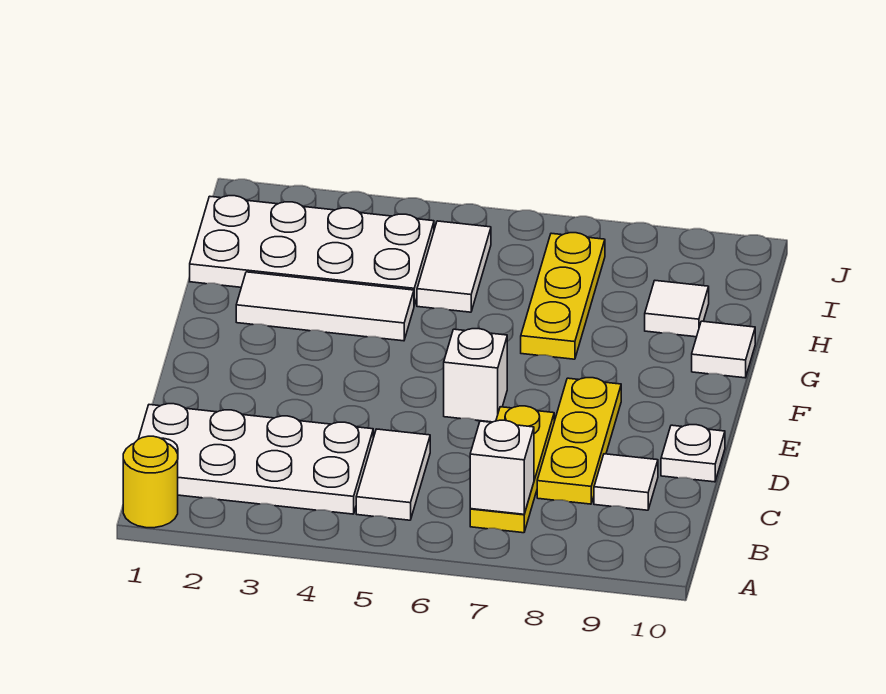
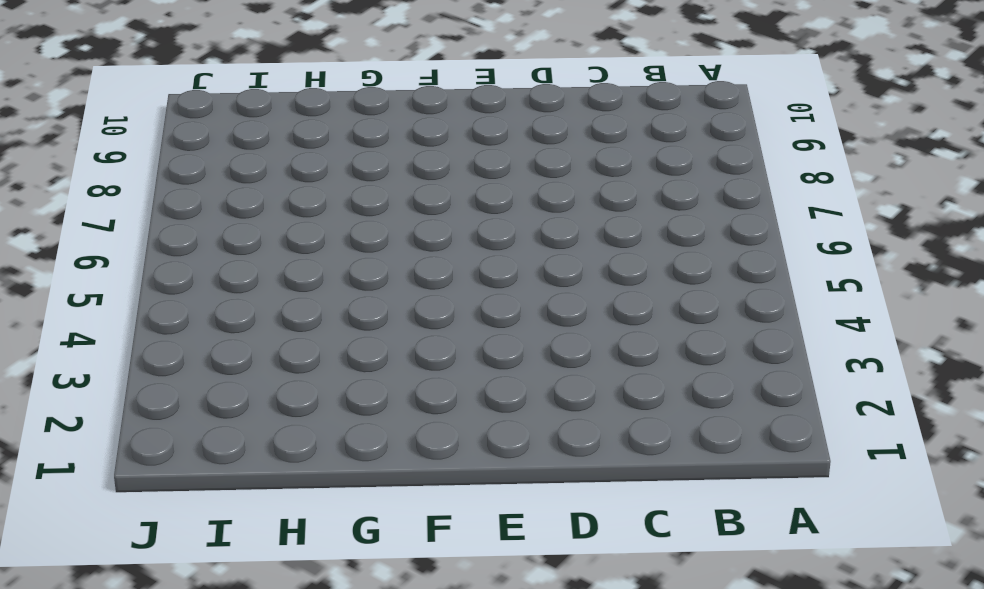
none -> yellow round brick A1 level 1
none -> white plate B1:C4 level 1
none -> white tile B5:C5 level 1

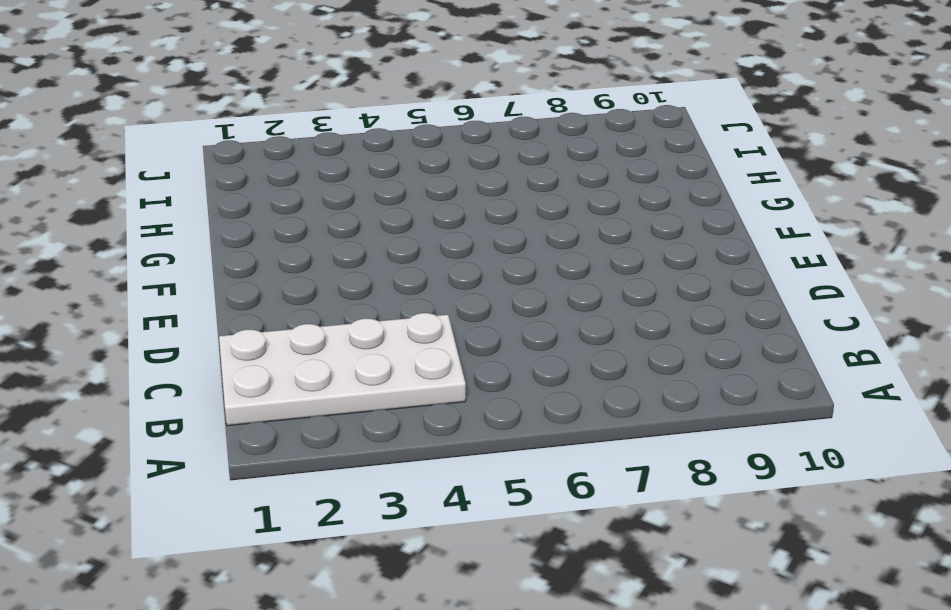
none -> yellow round brick A1 level 1
none -> white tile B5:C5 level 1
none -> yellow plate B7:D7 level 1

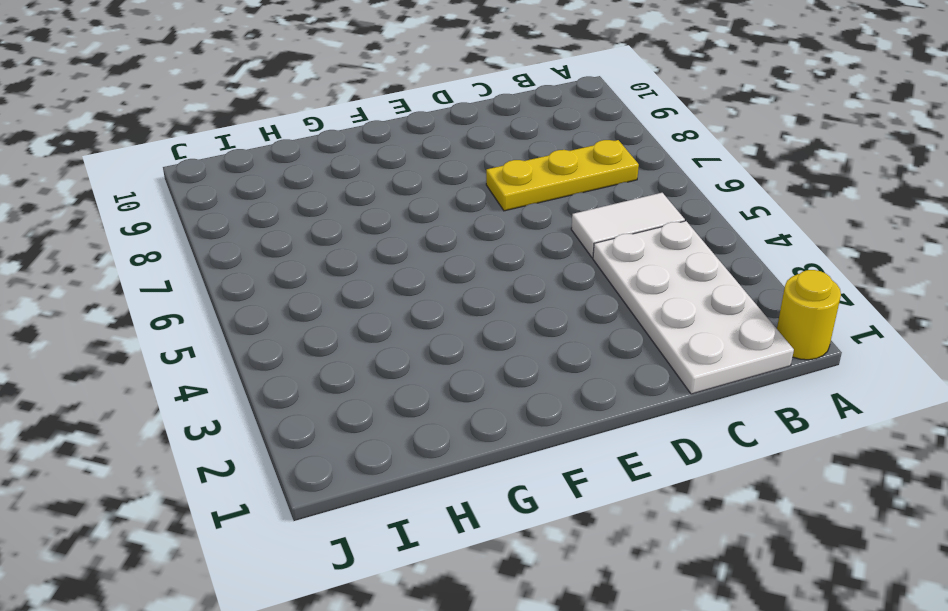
none -> yellow plate C8:E8 level 1
none -> white tile C9 level 1
none -> white plate D10 level 1

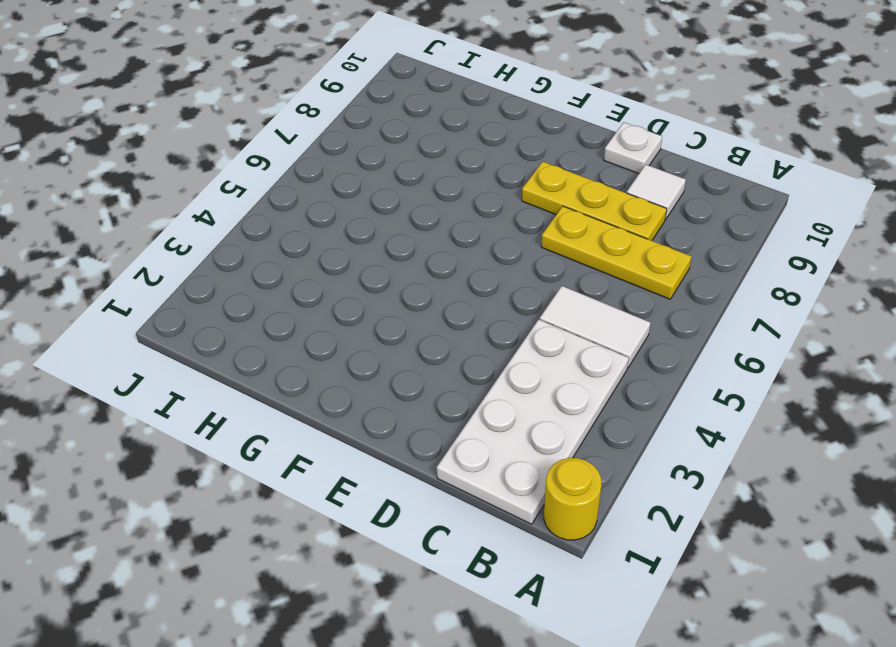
none -> white brick E6 level 1
none -> white tile G2:G4 level 1
none -> yellow plate G7:I7 level 1

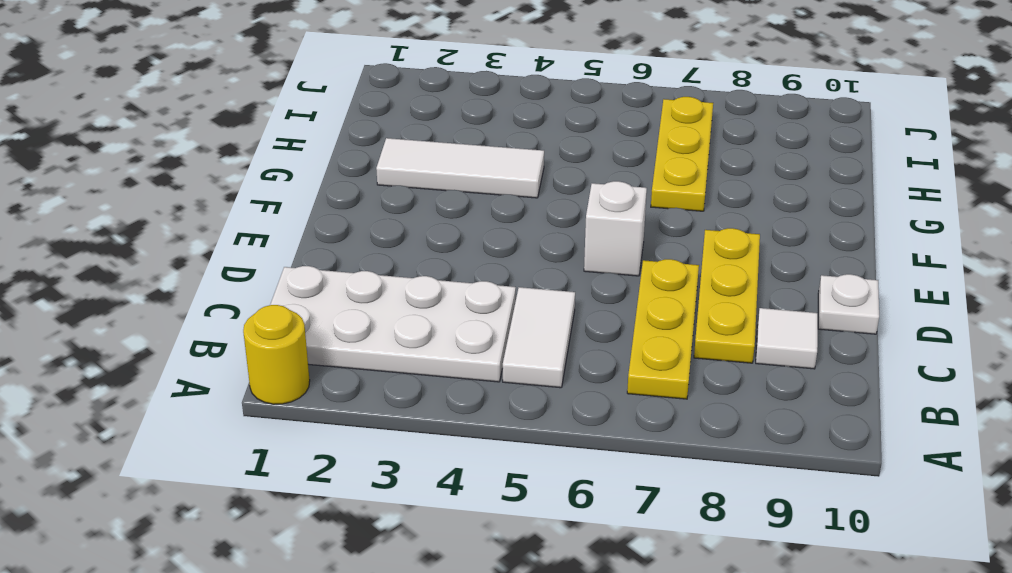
none -> white tile G10 level 1
none -> white plate H1:I4 level 1
none -> white tile H5:I5 level 1

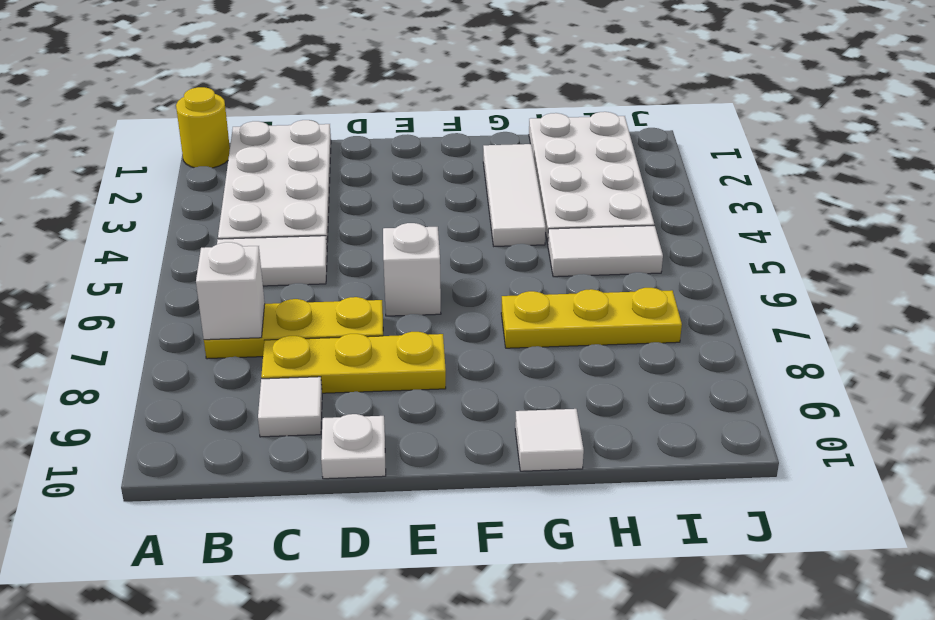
none -> white tile H9 level 1

